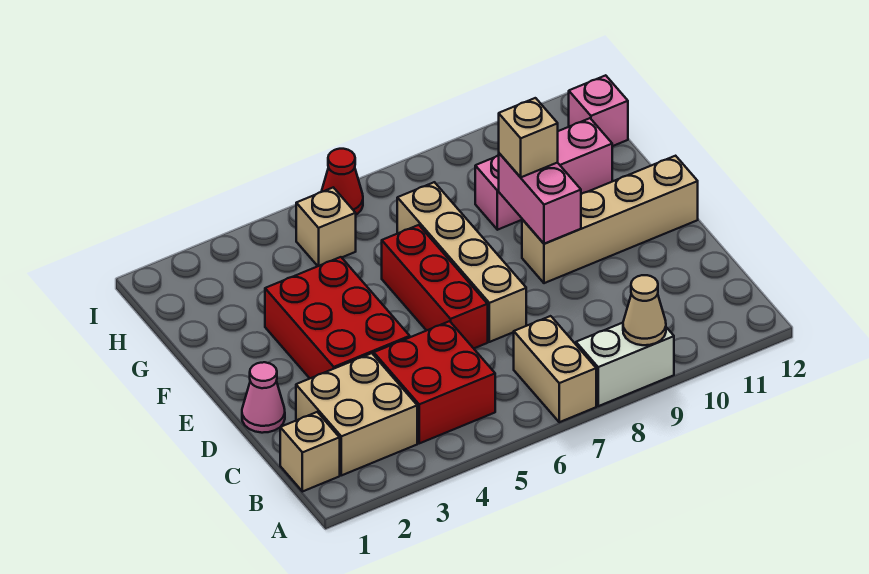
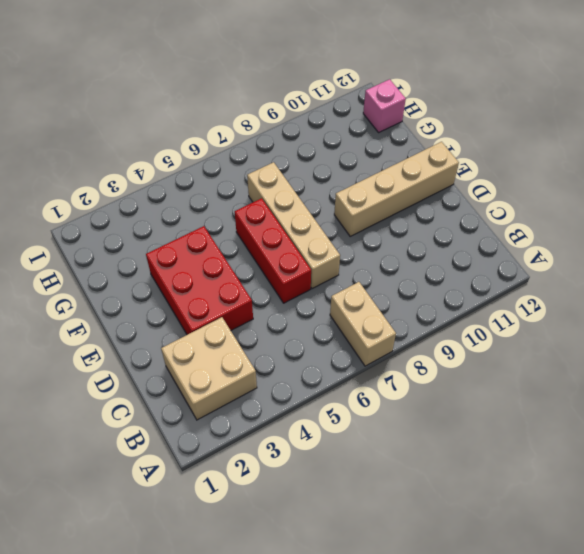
none -> white brick A8:A9 level 1
none -> tan brick B1 level 1
none -> red brick B4:C5 level 1

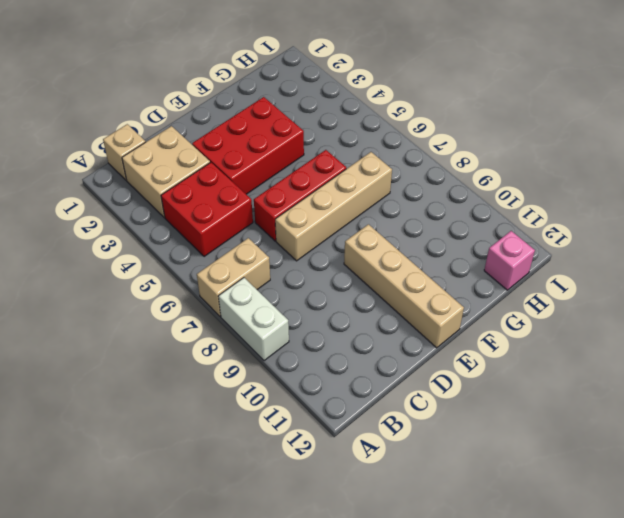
none -> pink cone D1 level 1
none -> pink brick G9:G11 level 1
none -> tan brick H5 level 1

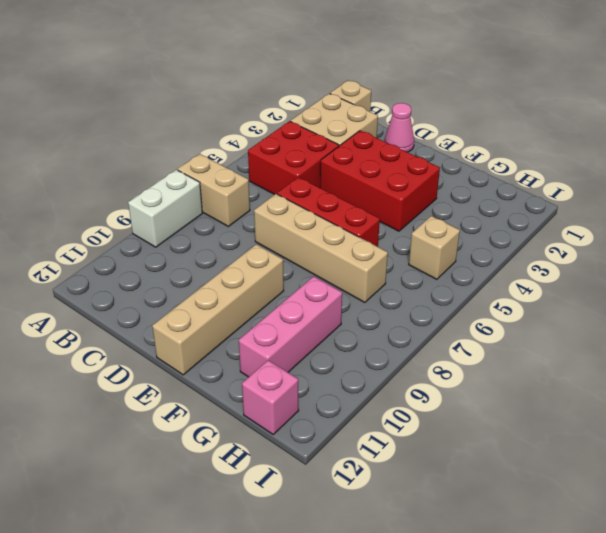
none -> red cone I6 level 1
none -> tan cone A9 level 2
none -> pink brick E9:F9 level 2

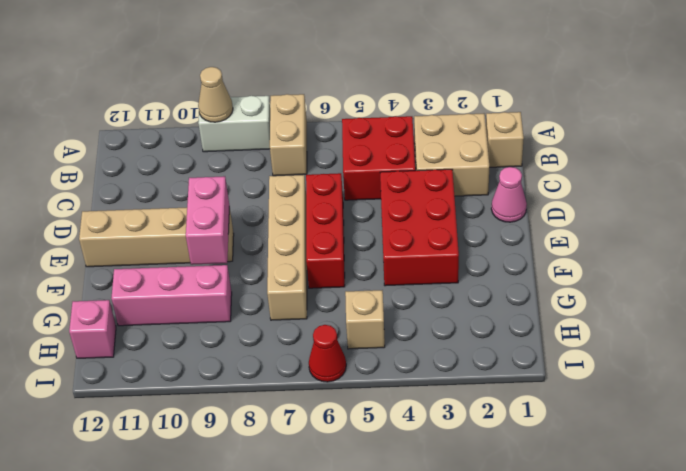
none -> tan brick F9 level 3

